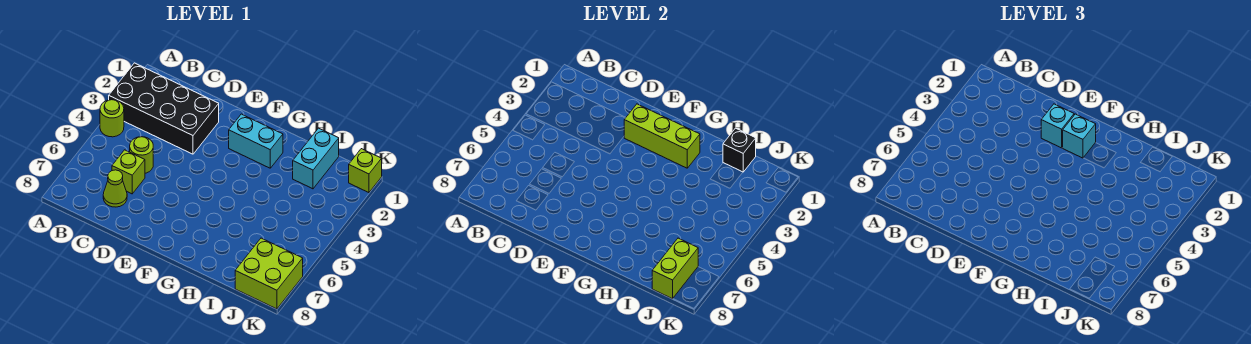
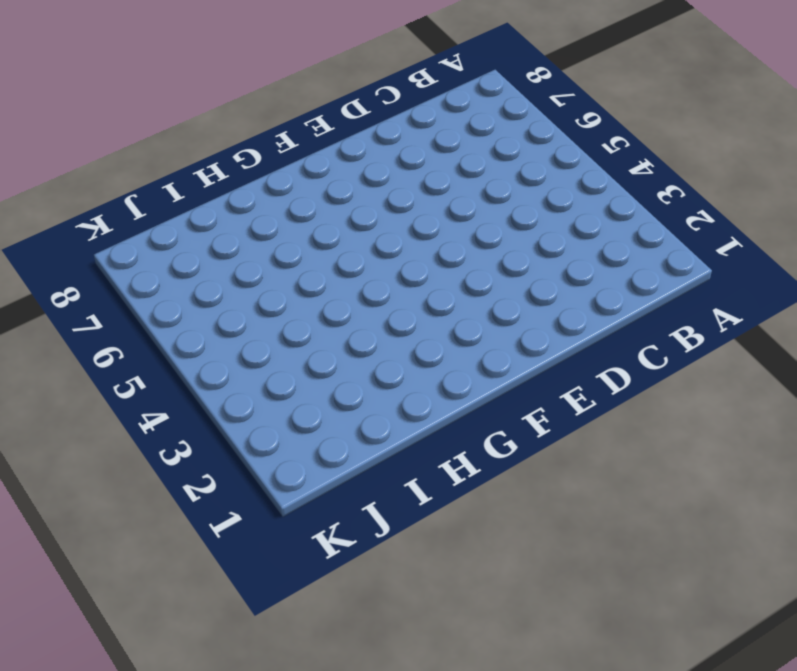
none -> black brick A2:D3 level 1
none -> lime round brick A4 level 1
none -> lime round brick C5 level 1

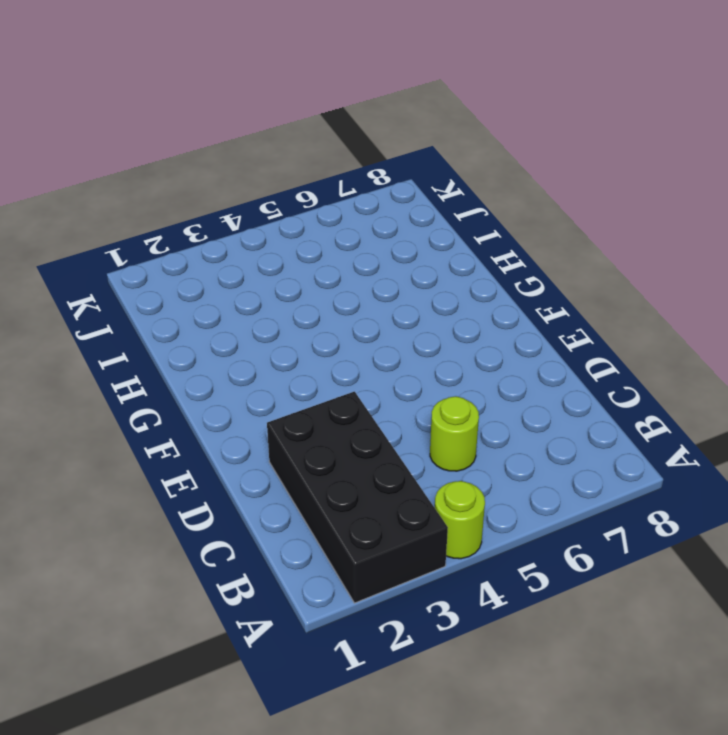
none -> lime brick C6 level 1
none -> lime cone C7 level 1
none -> cyan brick F2:G2 level 1

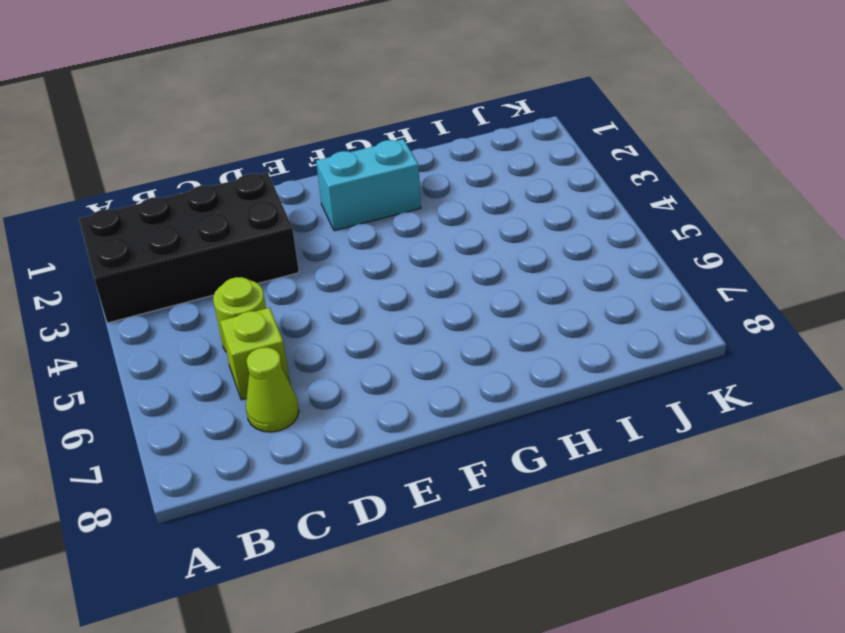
none -> lime round brick A4 level 1
none -> cyan brick I1:I2 level 1
none -> lime brick J7:K8 level 1

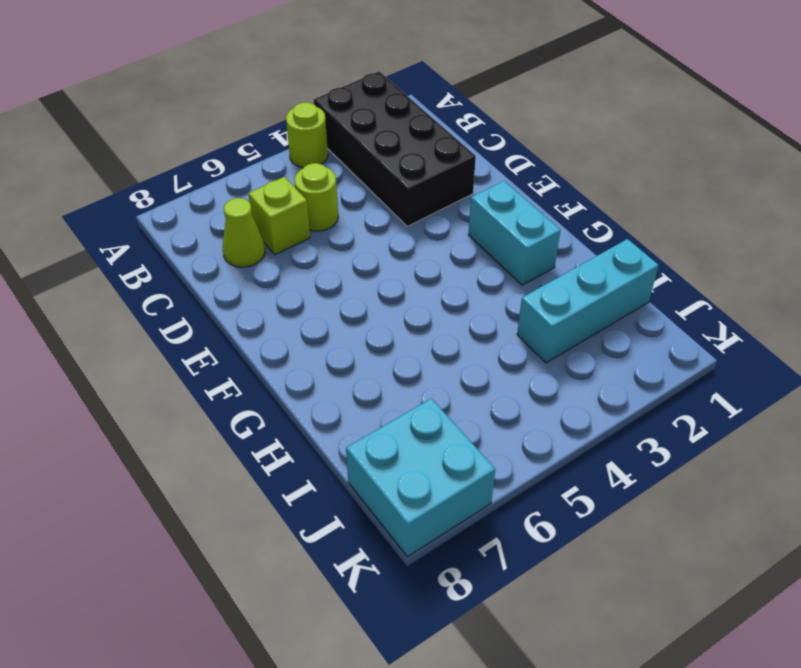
cyan brick I1:I3 level 1 -> cyan brick I1:I2 level 1
cyan brick J7:K8 level 1 -> lime brick J7:K8 level 1
none -> lime brick K1 level 1
none -> lime brick E2:G2 level 2
none -> black brick I1 level 2

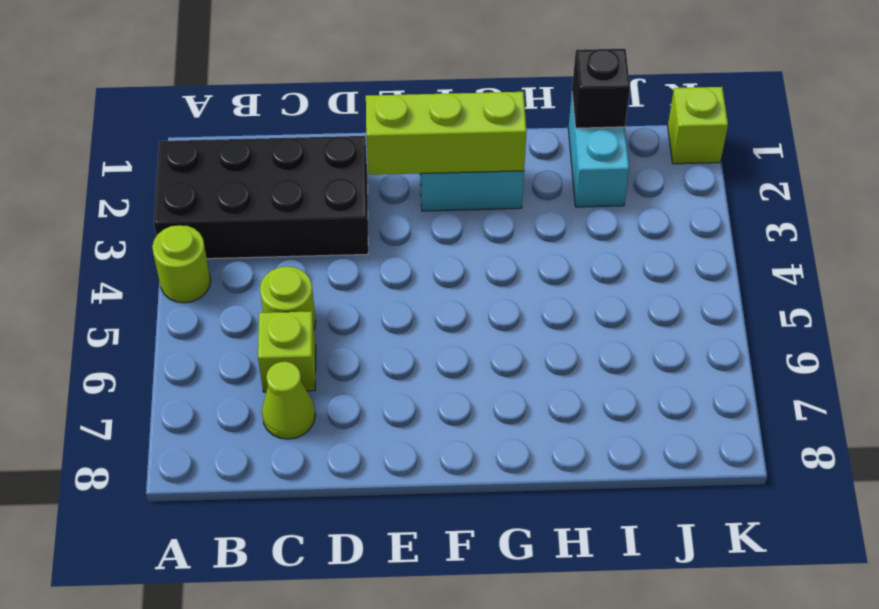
none -> lime brick J7:K8 level 1
none -> lime brick J7:J8 level 2
none -> cyan brick E2 level 3

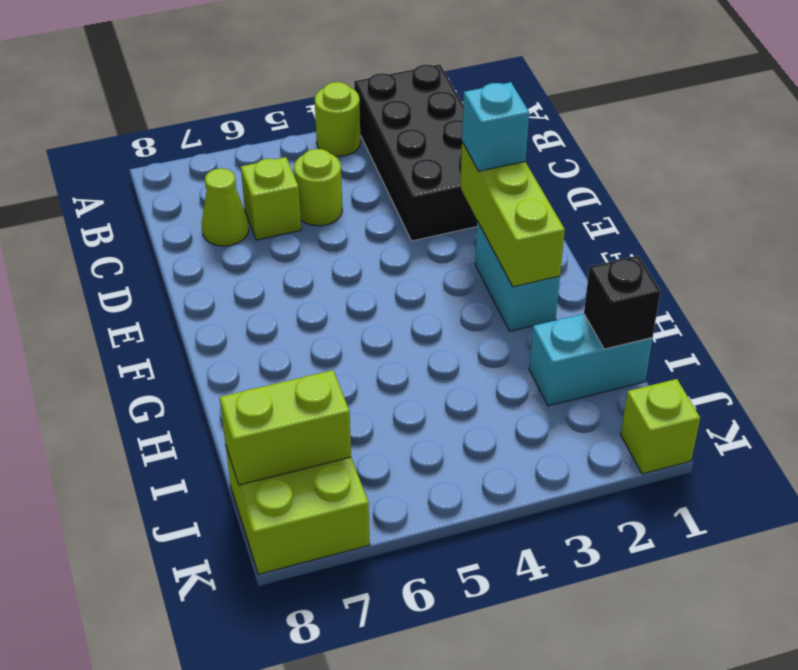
none -> cyan brick F2 level 3

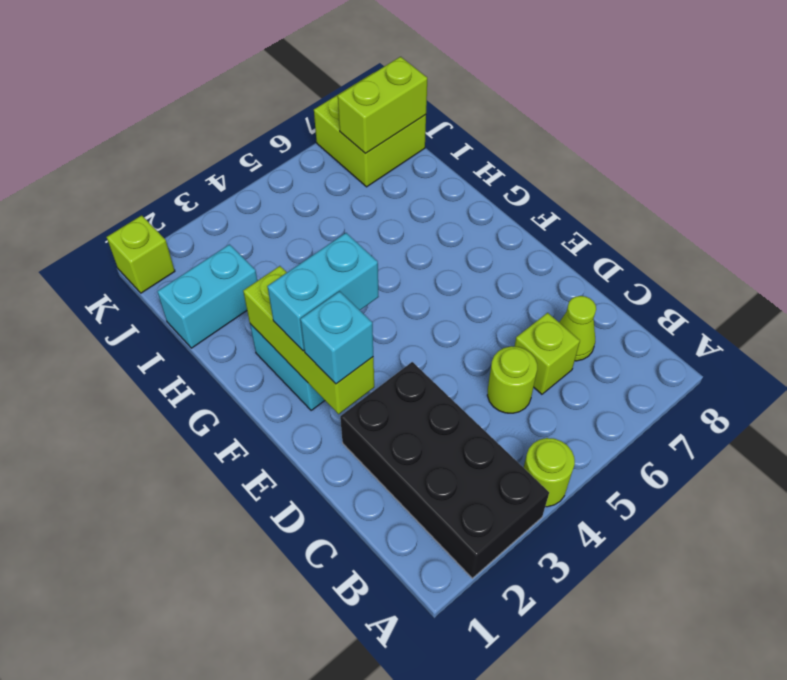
cyan brick F2:F3 level 3 -> cyan brick F2 level 3
none -> black brick I1 level 2

